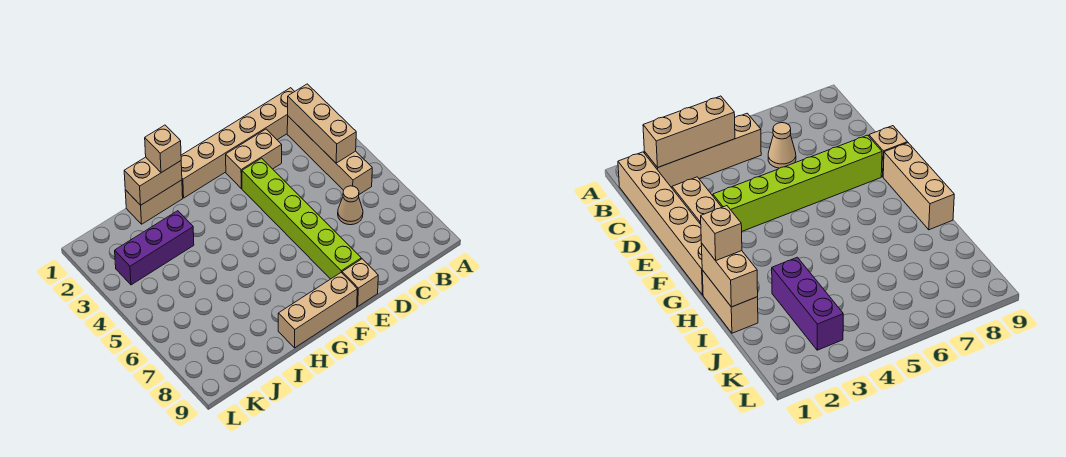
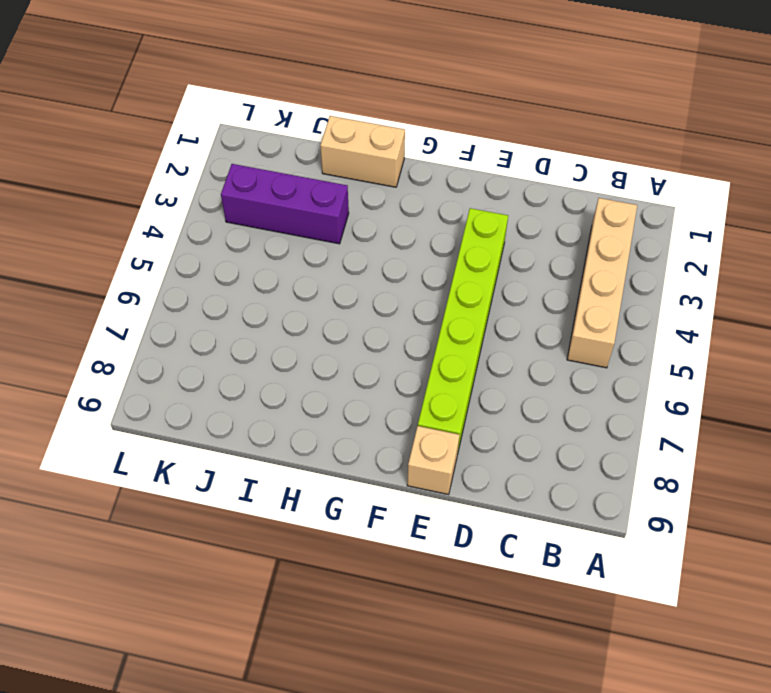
none -> tan brick B1:G1 level 1
none -> tan cone C6 level 1
none -> tan brick D2:E2 level 1

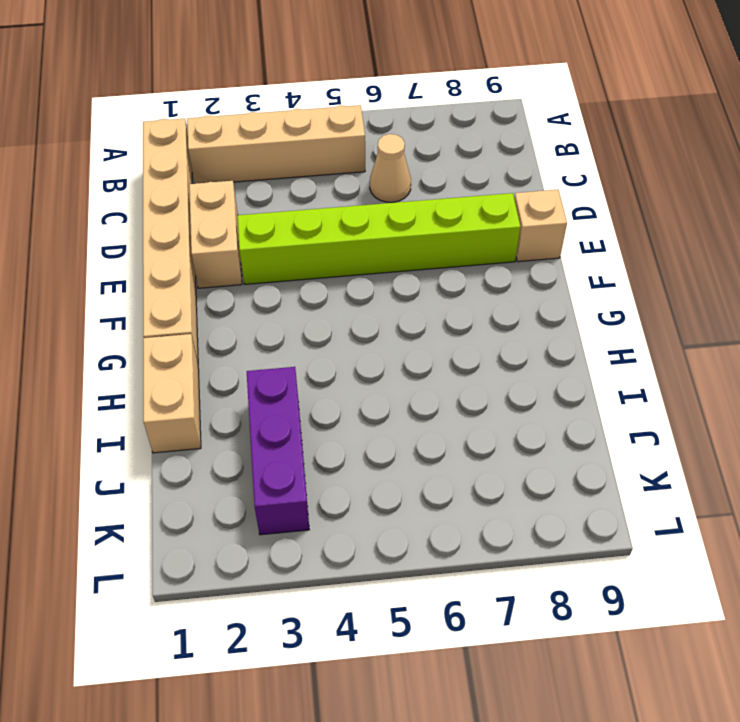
none -> tan brick F9:H9 level 1
none -> tan brick B2:B4 level 2
none -> tan brick H1:I1 level 2

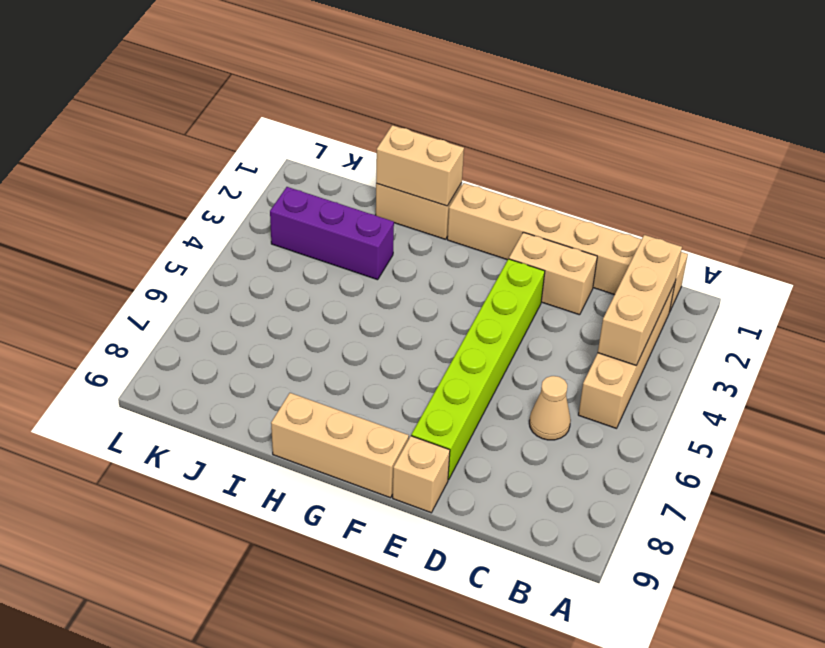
none -> tan brick H1 level 3

